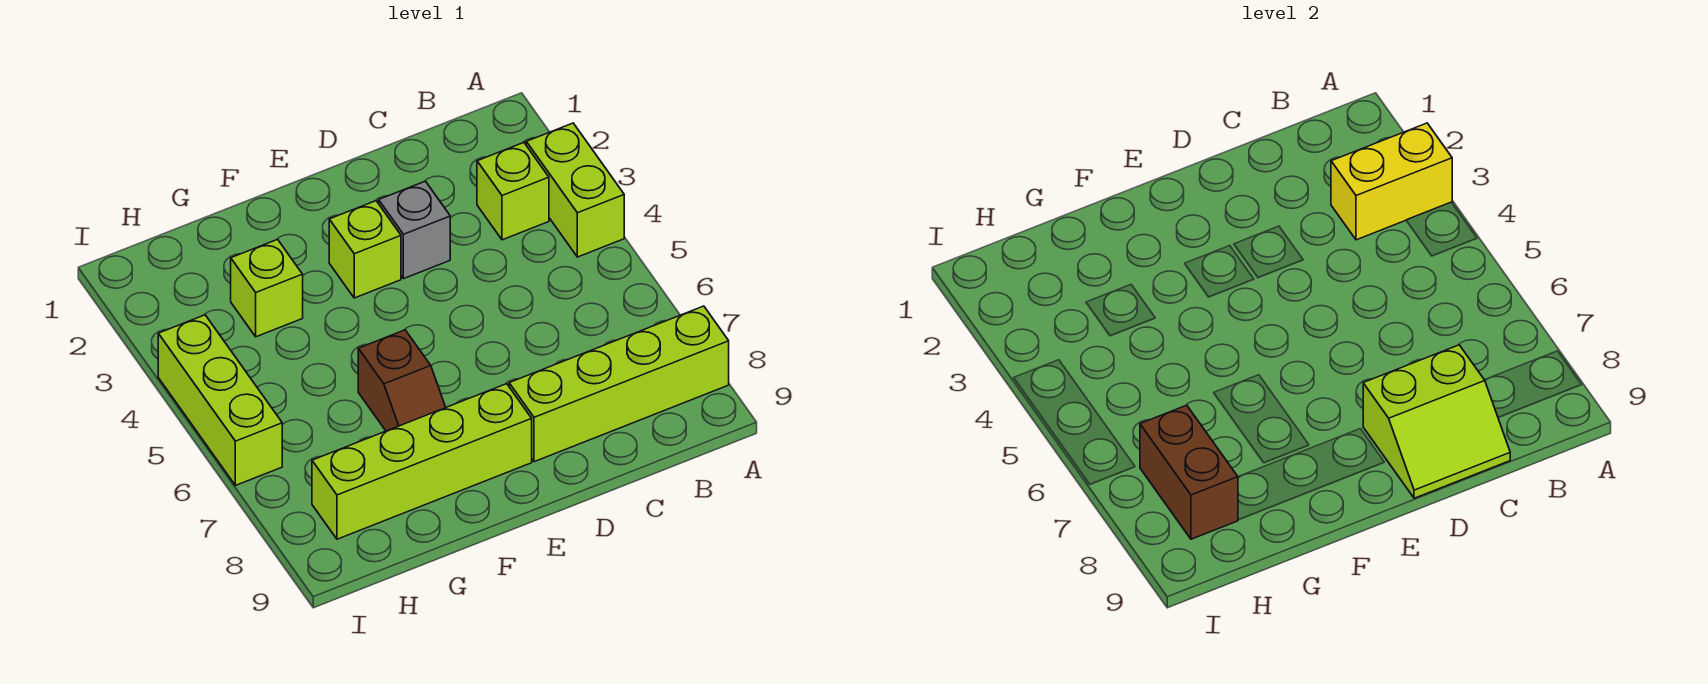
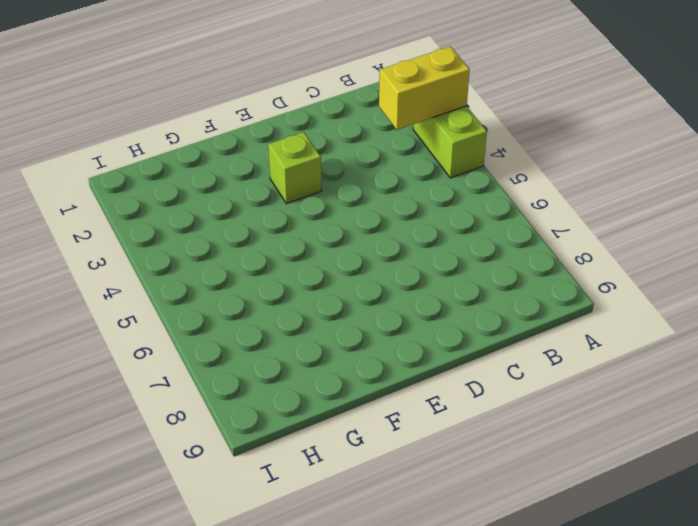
none -> lime brick A8:D8 level 1
none -> lime brick B3 level 1
none -> grey brick D3 level 1

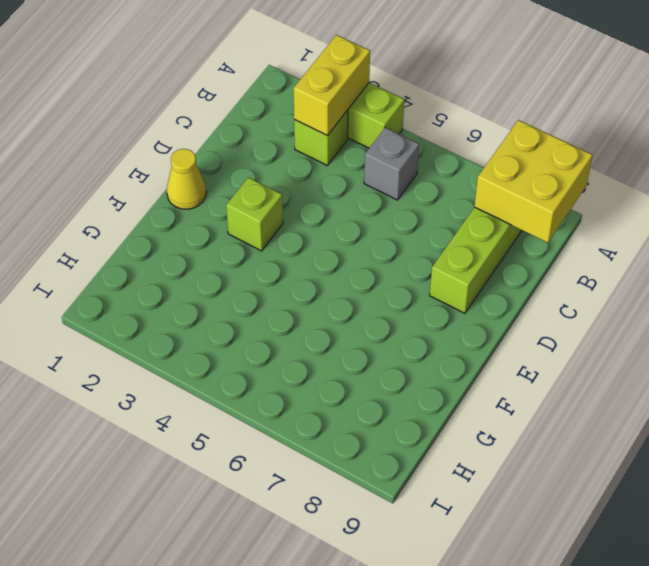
yellow brick A8:B9 level 2 -> none
grey brick B5 level 1 -> grey brick D3 level 1
yellow cone E1 level 1 -> none
none -> lime brick E8:H8 level 1
none -> brown slope F6:F7 level 1 top 6
none -> lime brick G3 level 1

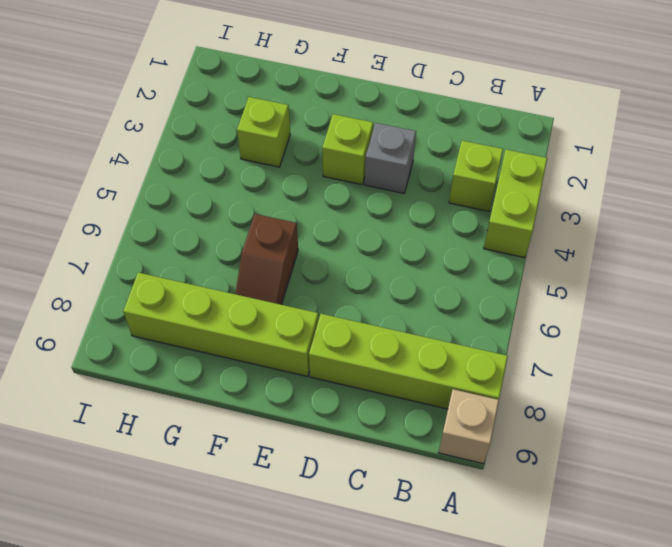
tan brick A9 level 1 -> none
none -> lime brick I4:I6 level 1
none -> yellow brick A3:B3 level 2
none -> lime slope C8:D9 level 2 top 8

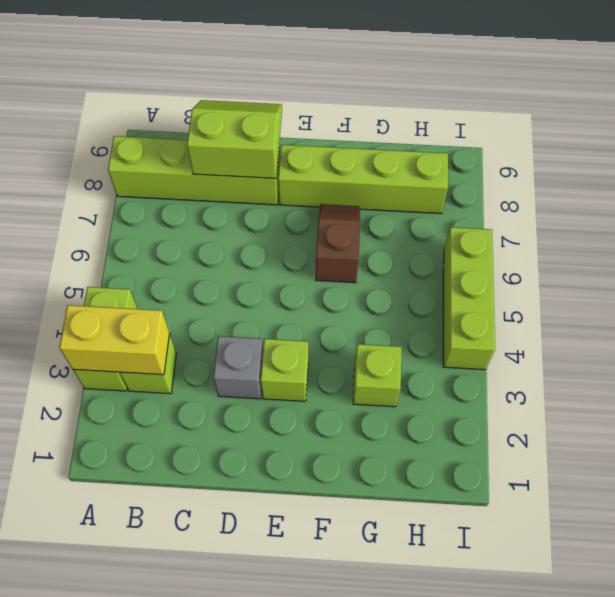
none -> brown brick H7:H8 level 2

